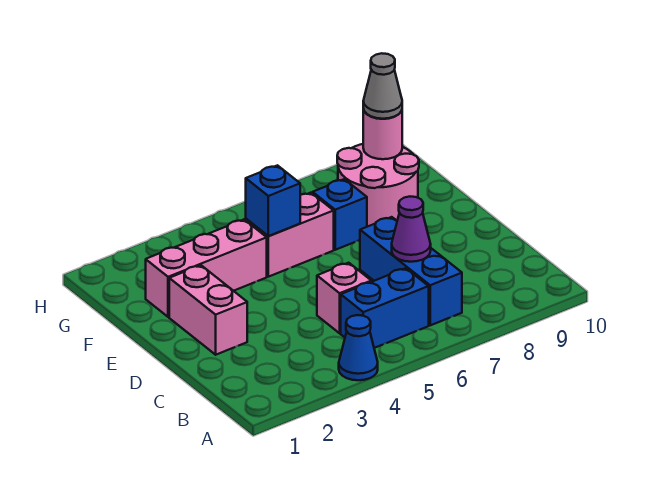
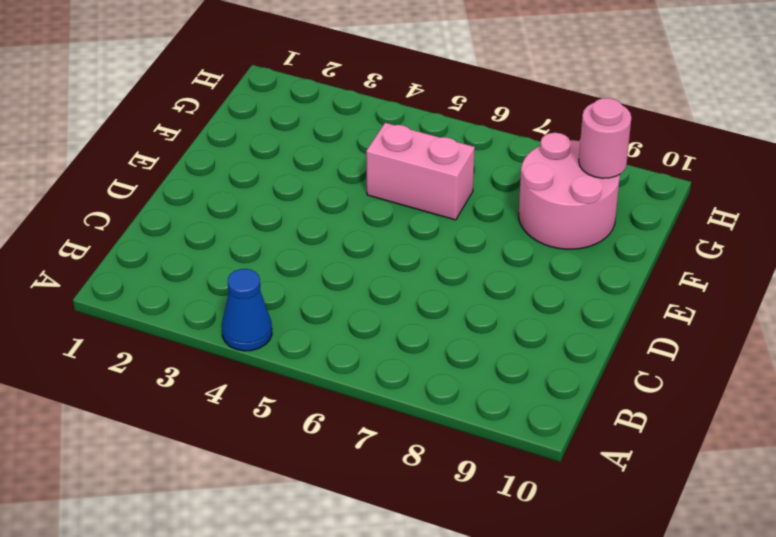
none -> blue brick B5:B6 level 1
none -> blue brick B7:D7 level 1
none -> pink brick C5 level 1

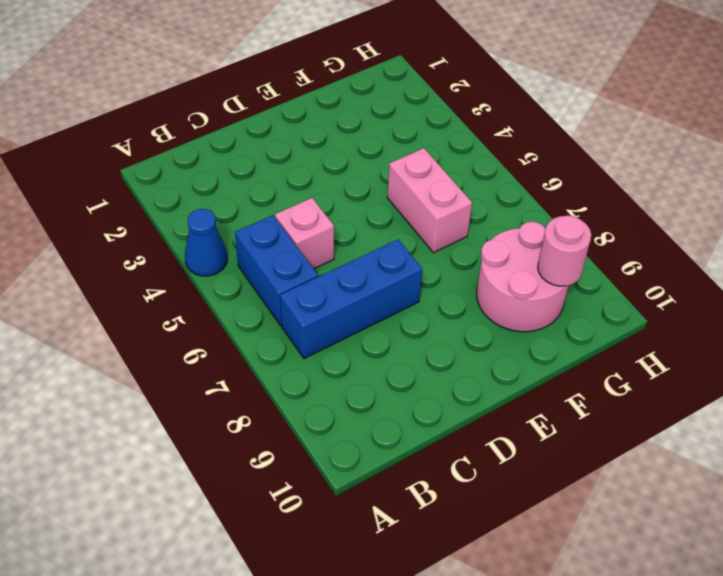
none -> pink brick D2:E2 level 1
none -> pink brick F2:F4 level 1
none -> blue brick F7 level 1

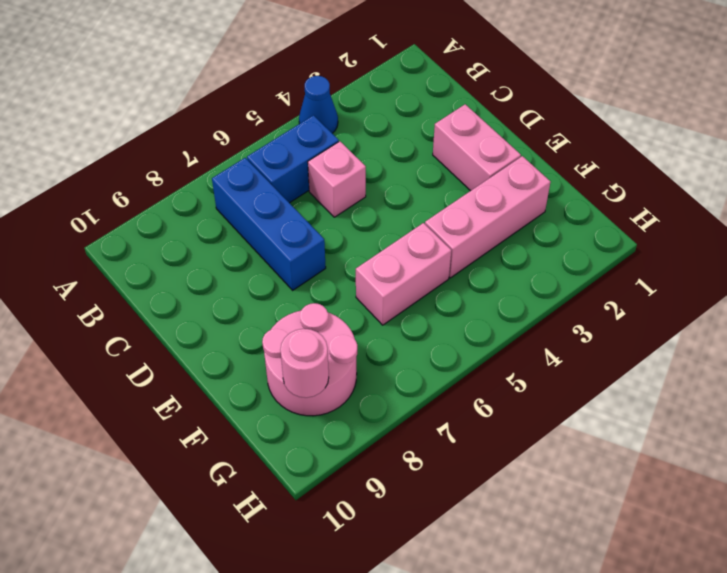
none -> blue brick F7 level 1
none -> purple cone C7 level 2
none -> blue brick F5 level 2

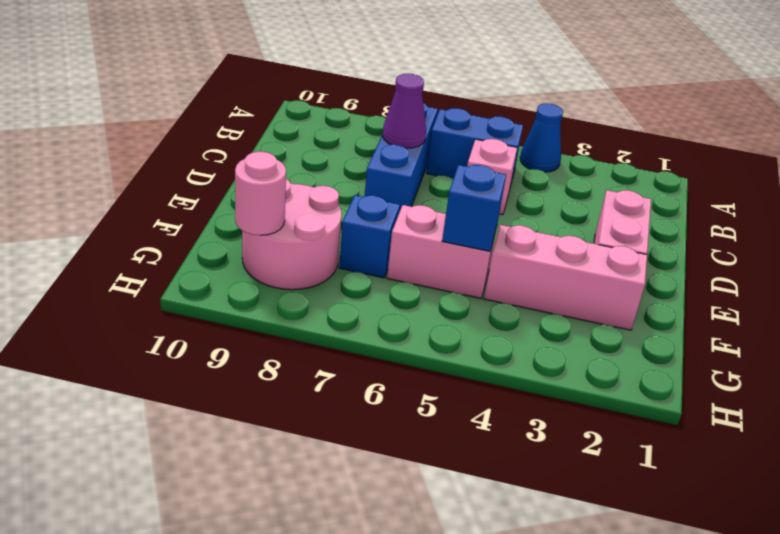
none -> grey cone G9 level 3

